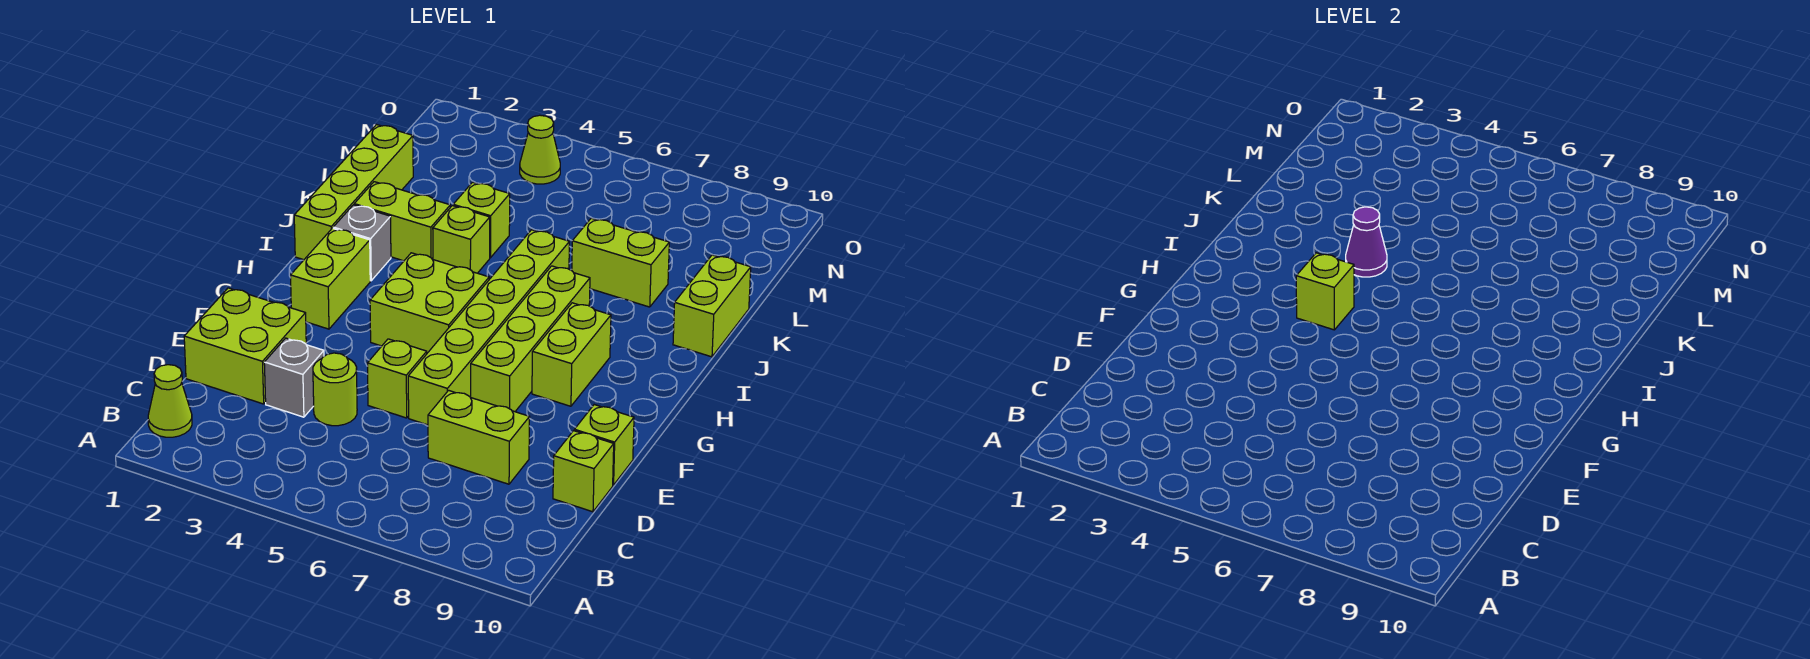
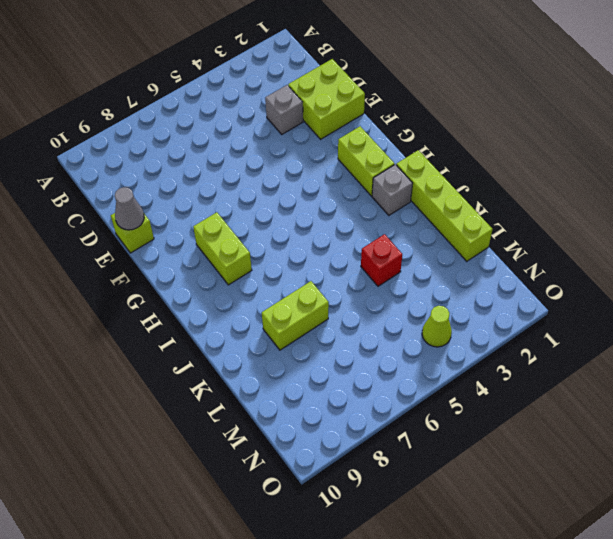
grey cone E10 level 2 -> none
red brick K4 level 1 -> lime brick K4 level 1
none -> lime cone B1 level 1
none -> lime round brick D4 level 1
none -> lime brick D7:D8 level 1

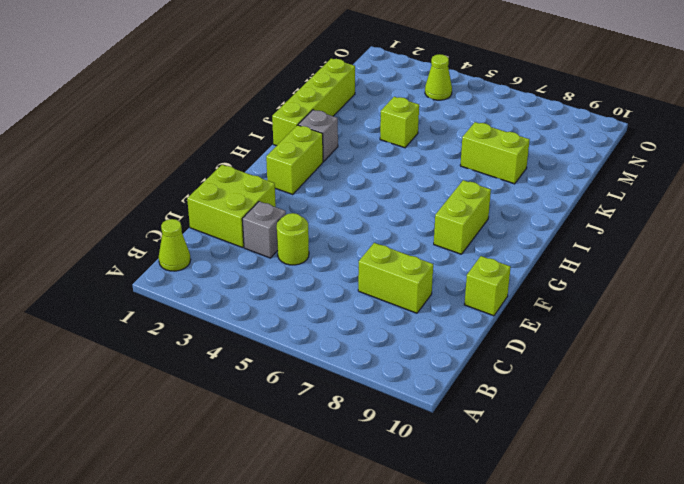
none -> lime brick D10 level 1
none -> lime brick E5 level 1
none -> lime brick E6:J6 level 1

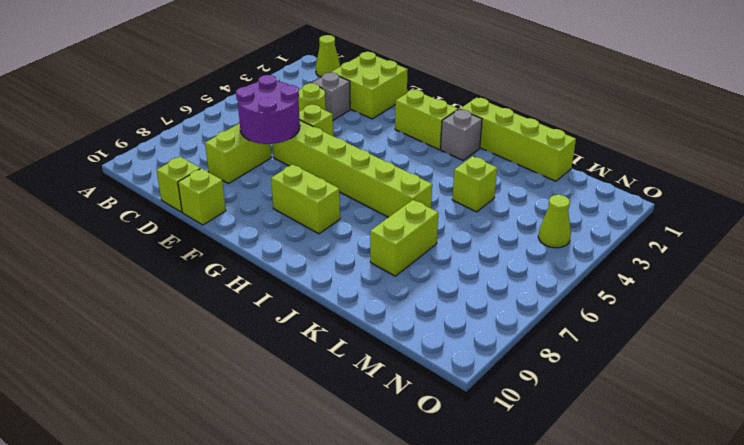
purple round brick D6:E7 level 2 -> none
none -> lime brick F7:I7 level 1
none -> lime brick G4:H5 level 1
none -> lime brick J2:J3 level 1

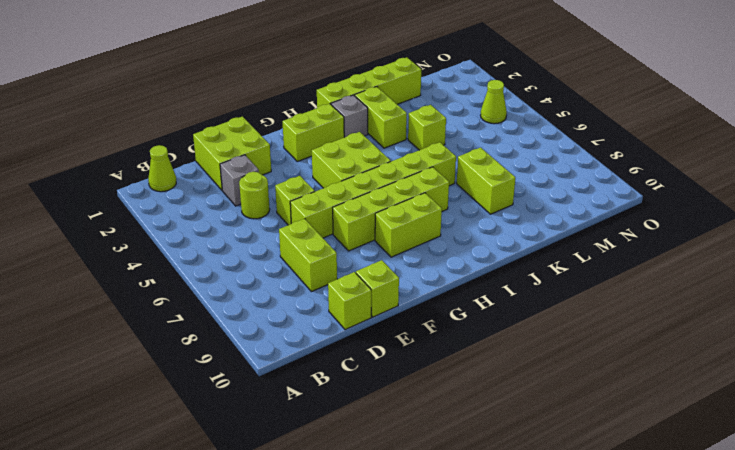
none -> lime brick J4 level 1
none -> lime brick J10:K10 level 1
none -> lime brick H4 level 2

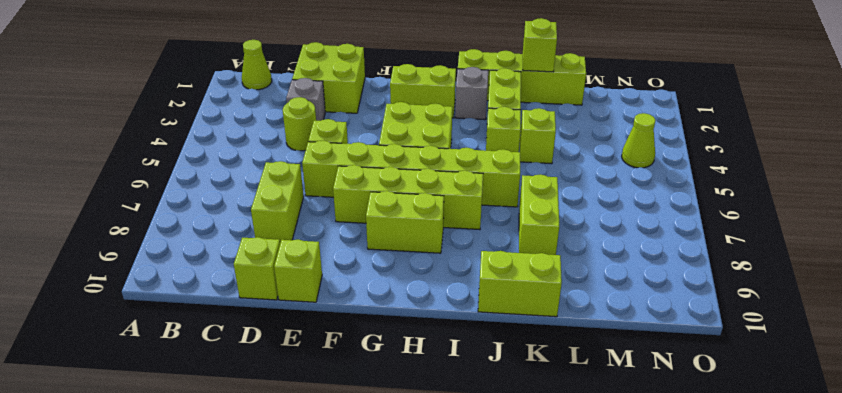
lime brick K1 level 2 -> lime brick H4 level 2
none -> purple cone J4 level 2

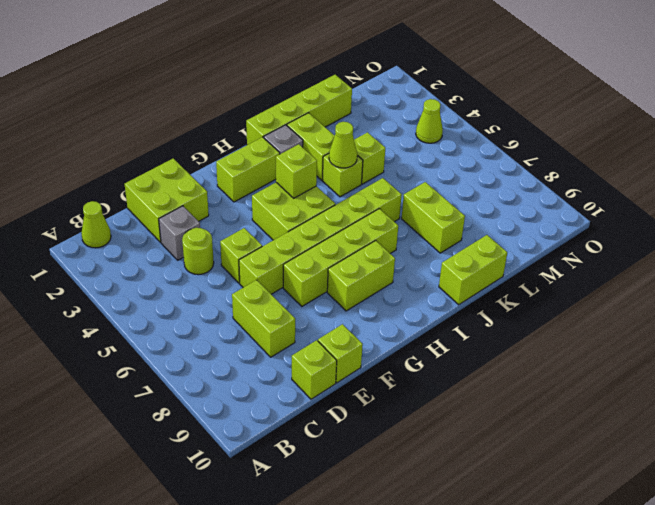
lime cone J4 level 2 -> purple cone J4 level 2

